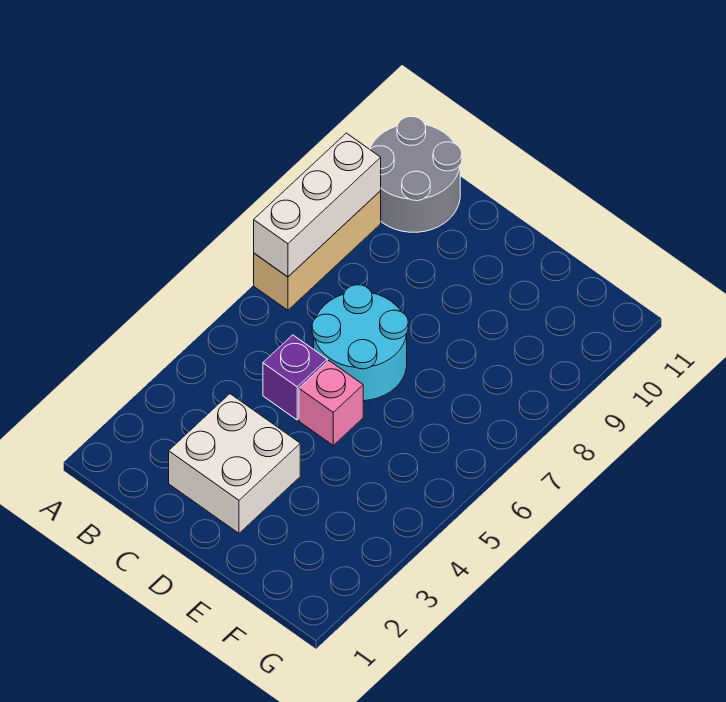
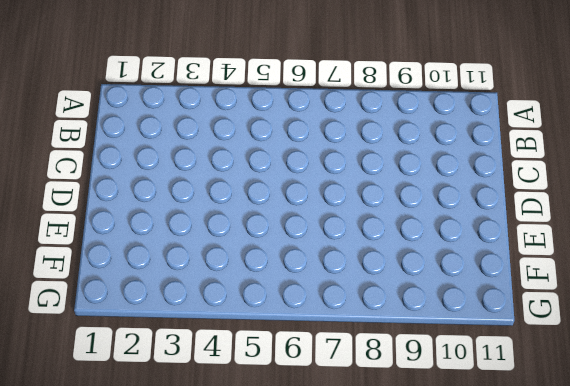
none -> tan brick A7:A9 level 1
none -> grey round brick A10:B11 level 1

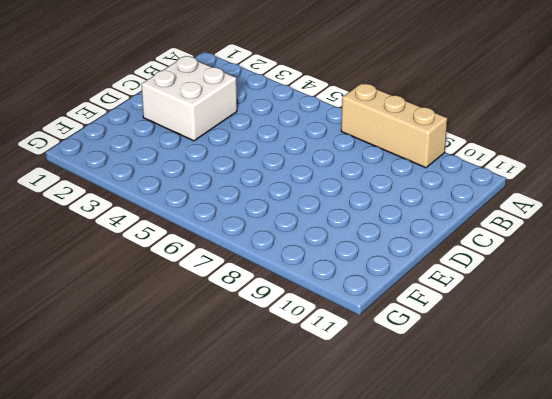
none -> grey round brick A10:B11 level 1
none -> purple brick C5 level 1

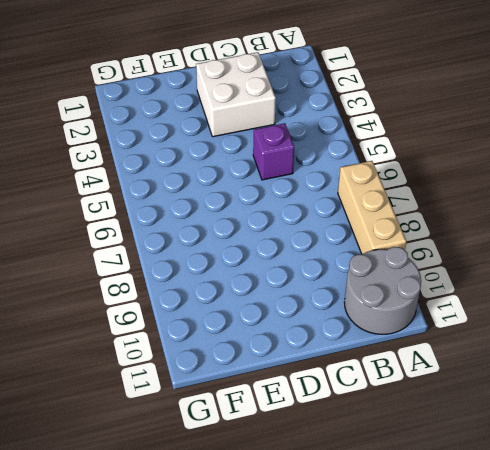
none -> cyan round brick C6:D7 level 1
none -> pink brick D5 level 1

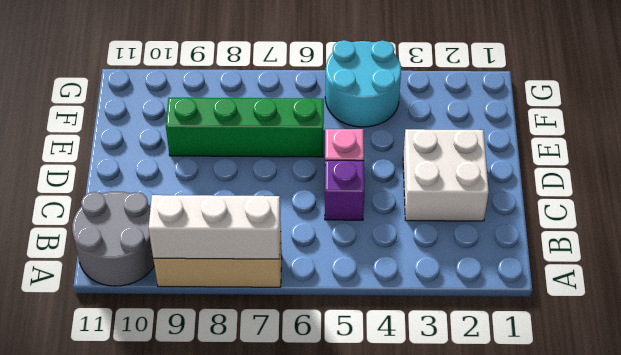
green brick E6:E9 level 1 -> none
cyan round brick F4:G5 level 1 -> cyan round brick C6:D7 level 1

